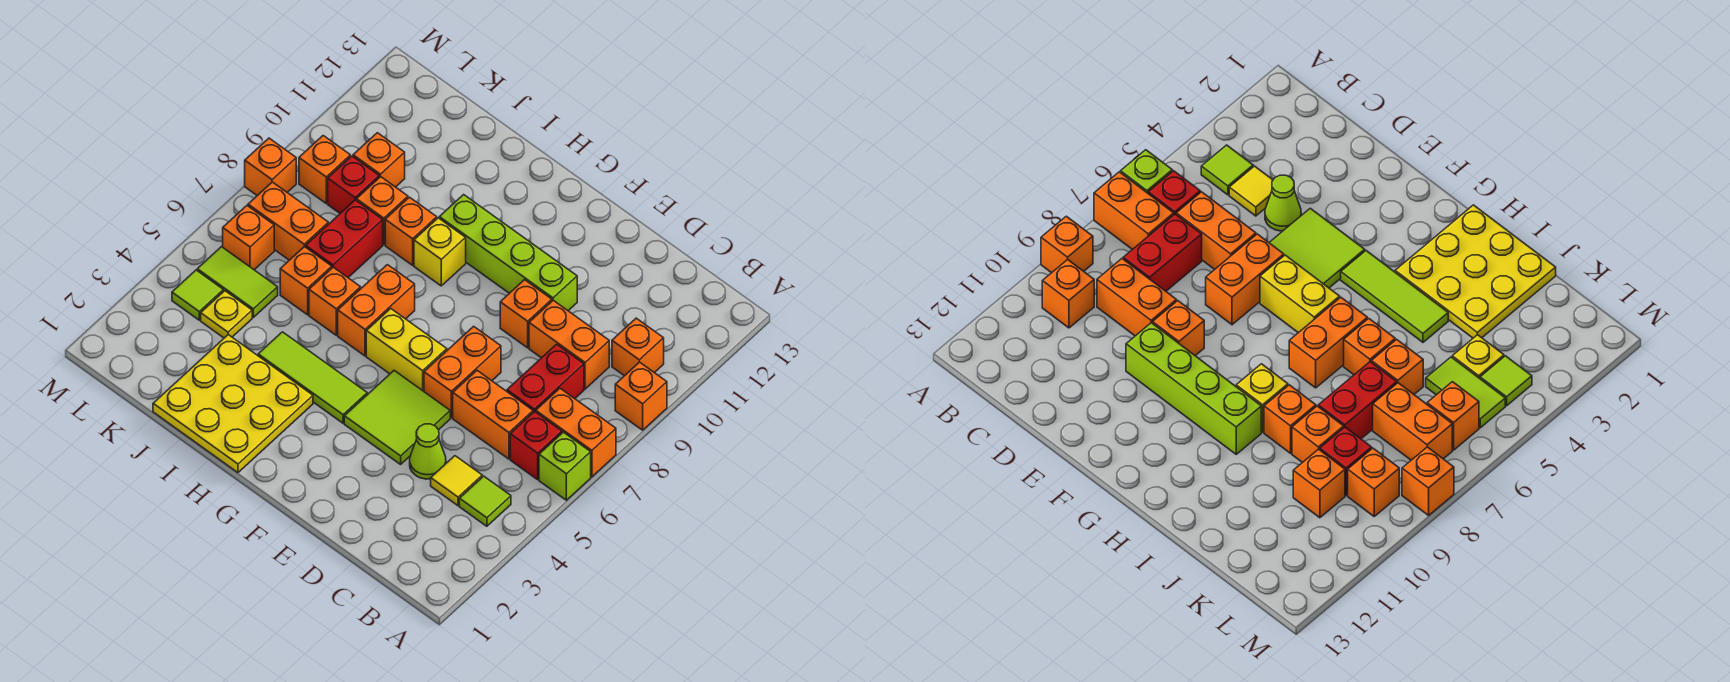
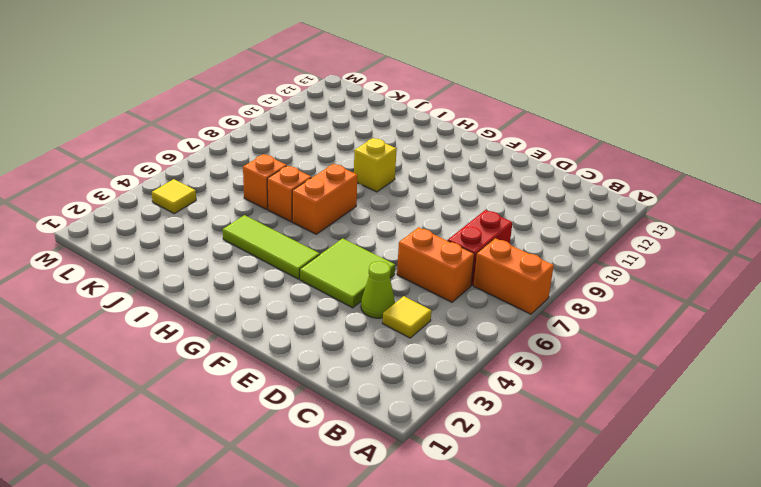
yellow tile L4 level 1 -> lime tile L4 level 1
none -> lime brick A6 level 1
none -> orange brick A9 level 1
none -> lime tile B4 level 1
none -> red brick B6 level 1

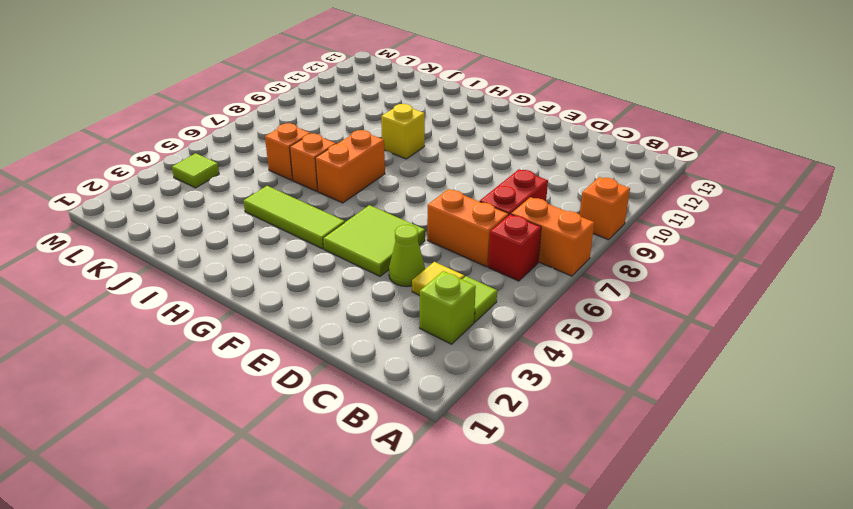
lime brick B3 level 1 -> lime brick A6 level 1
none -> orange brick B10 level 1
none -> orange brick C9:D9 level 1
none -> orange brick E6:E7 level 1
none -> orange brick E9 level 1

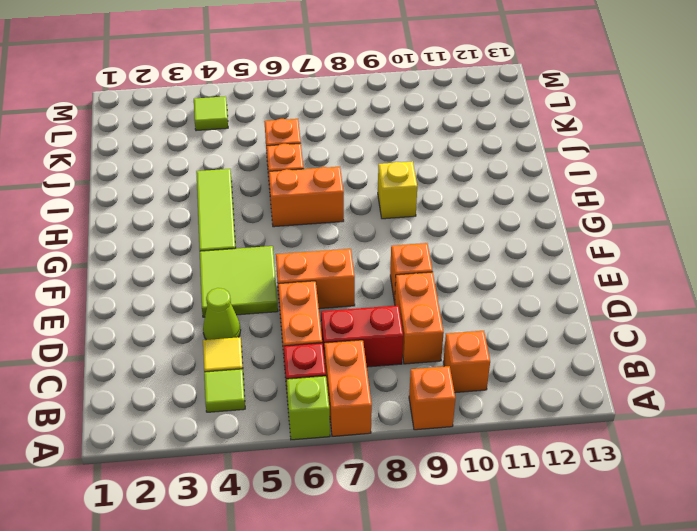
none -> lime brick E10:H10 level 1
none -> yellow brick F6:G6 level 1
none -> yellow plate H1:J3 level 1
none -> orange brick I9 level 1

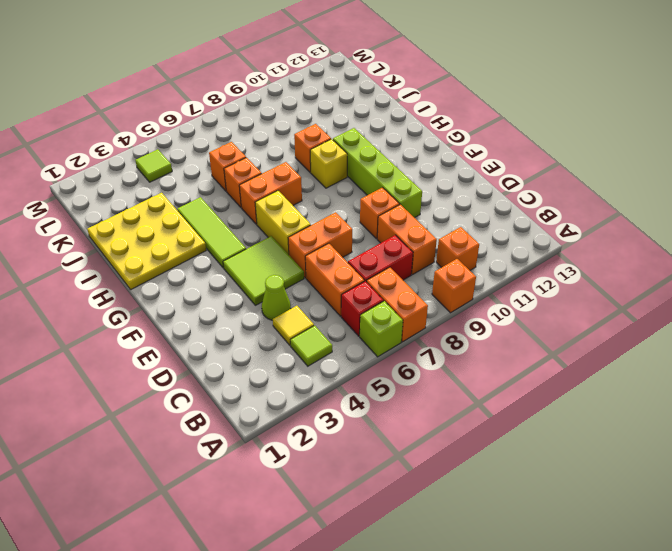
none -> red brick J7:J8 level 1
none -> orange brick J9 level 1
none -> yellow plate K4 level 1
none -> lime tile K5:L5 level 1

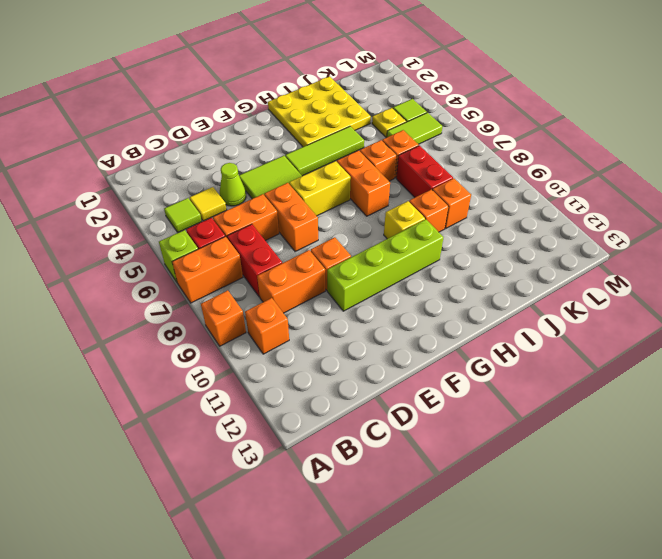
none -> orange brick K7:L7 level 1
none -> red brick K9 level 1
none -> orange brick K10 level 1
none -> orange brick L6 level 1

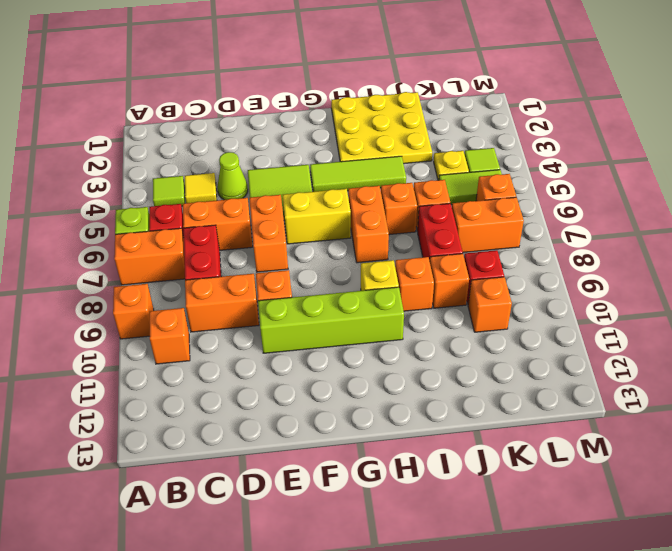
none -> orange brick L9 level 1
none -> orange brick M8 level 1

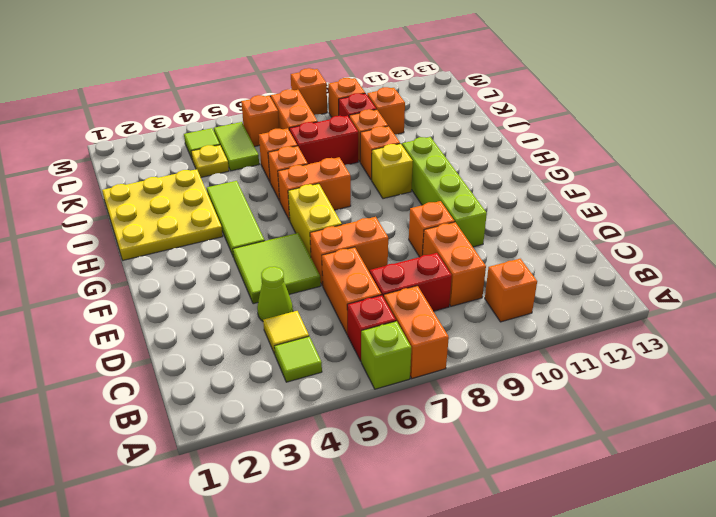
none -> orange brick A9 level 1

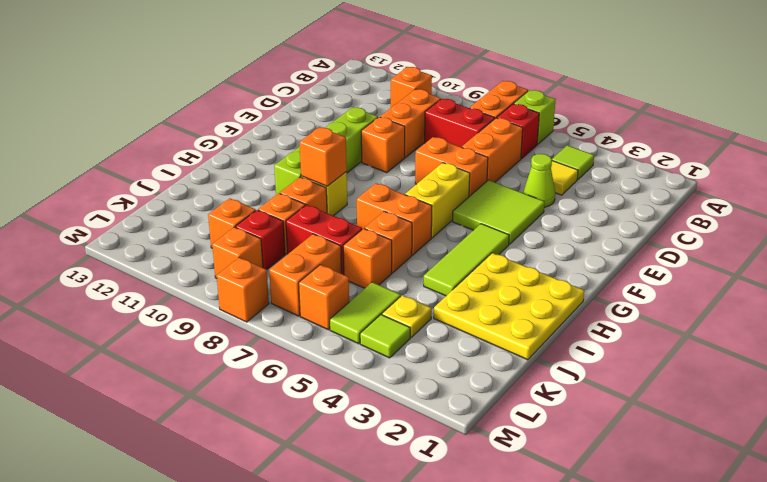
orange brick H9 level 2 -> orange brick A9 level 1

